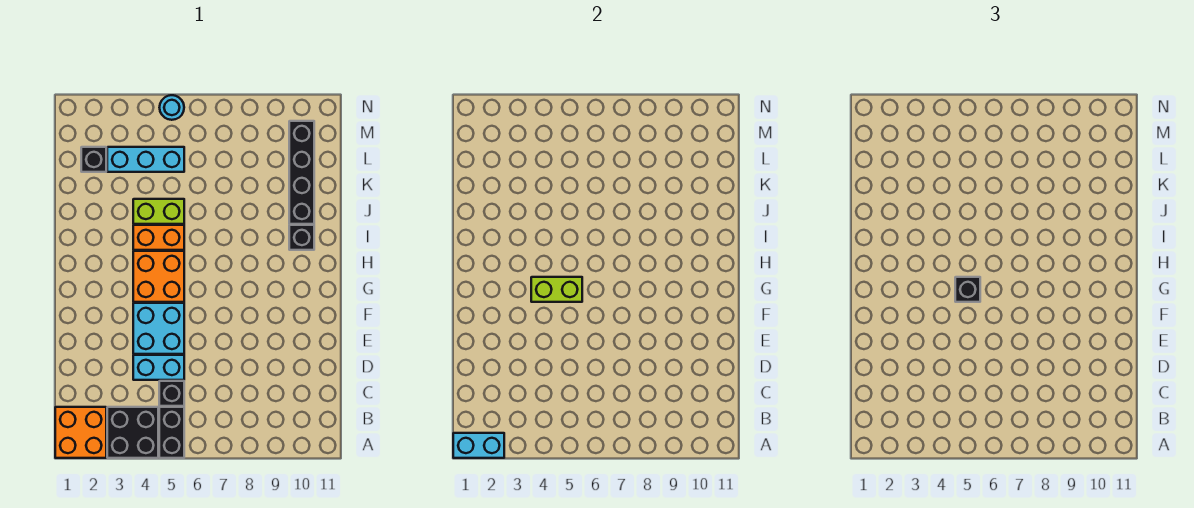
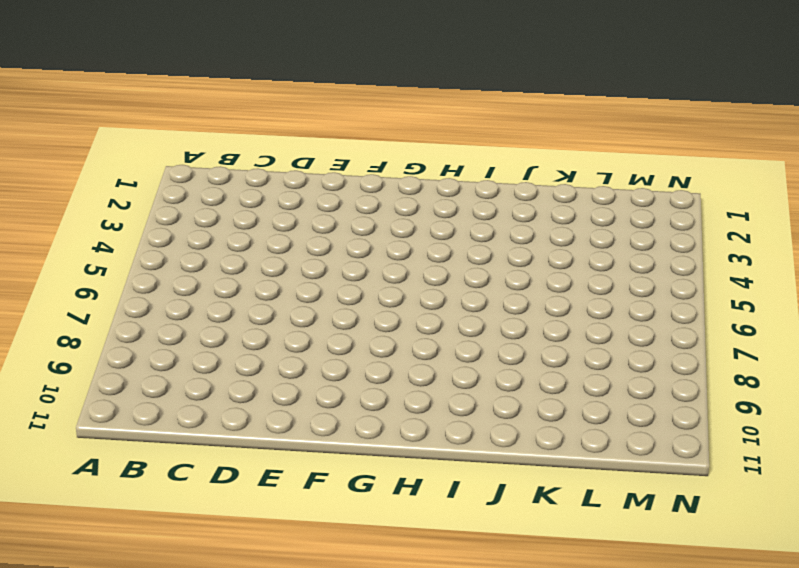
none -> orange brick A1:B2 level 1
none -> black brick A3:B4 level 1
none -> black brick A5:B5 level 1

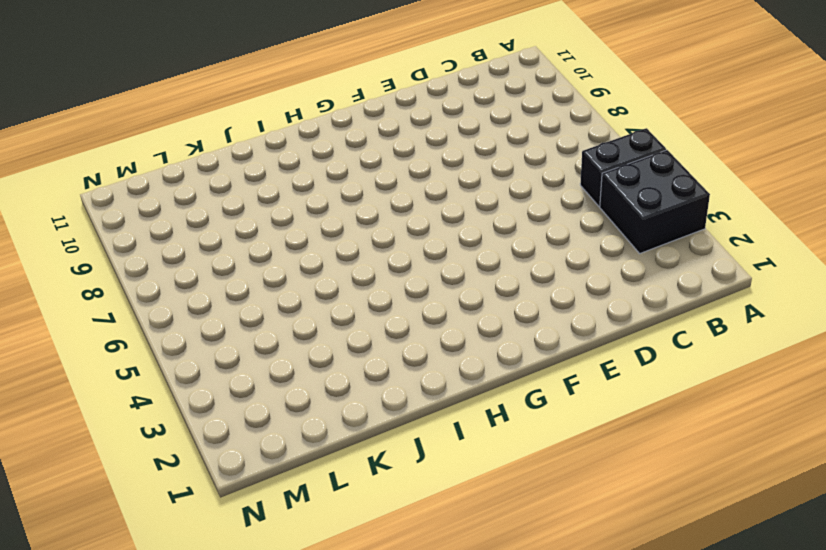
none -> orange brick A1:B2 level 1
none -> black brick C5 level 1
none -> cyan brick D4:D5 level 1

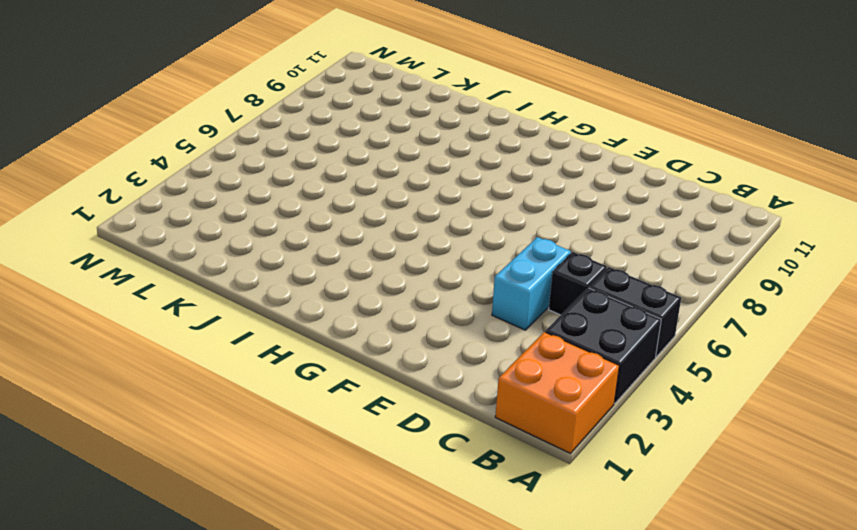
none -> cyan brick E4:F5 level 1
none -> orange brick G4:H5 level 1
none -> orange brick I4:I5 level 1

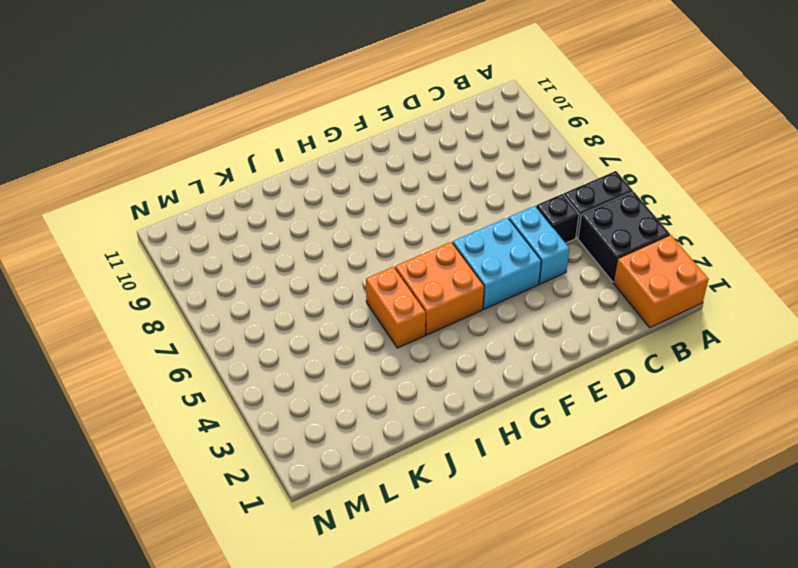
none -> black brick I10 level 1
none -> lime brick J4:J5 level 1
none -> black brick J10:M10 level 1

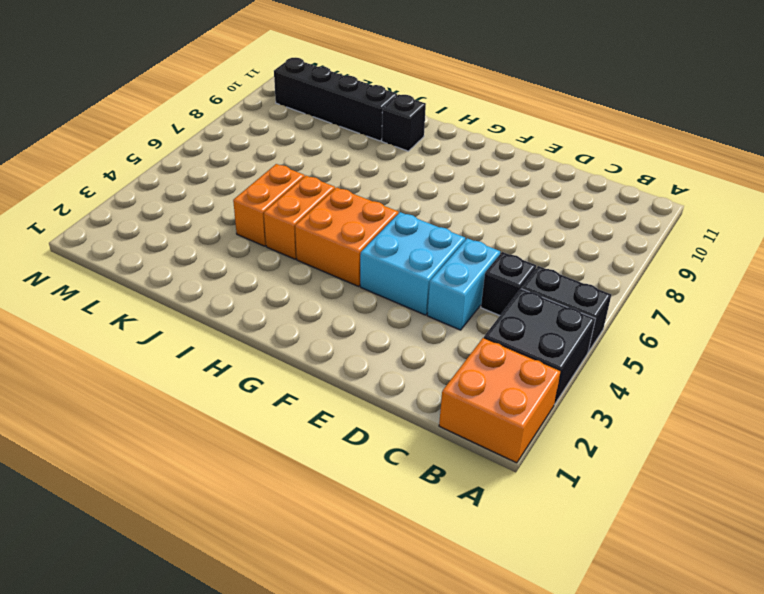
orange brick J4:J5 level 1 -> lime brick J4:J5 level 1
none -> black brick L2 level 1
none -> cyan brick L3:L5 level 1
none -> cyan round brick N5 level 1

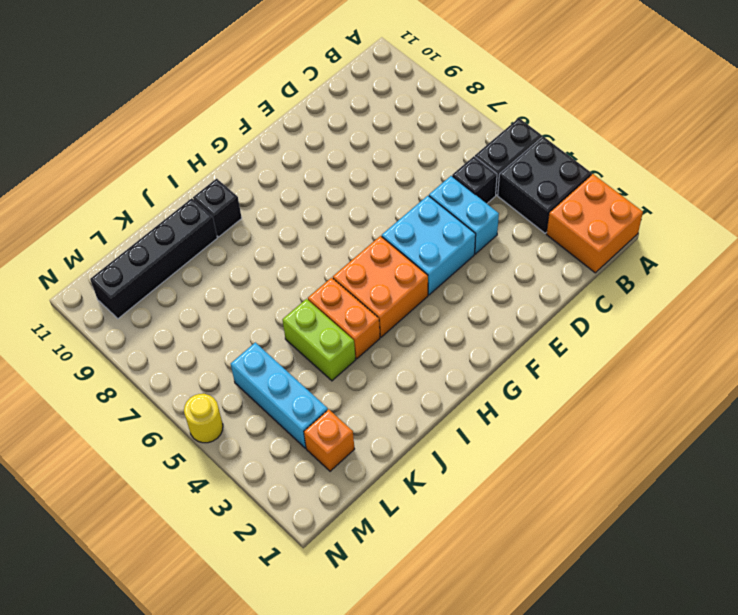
orange brick L2 level 1 -> black brick L2 level 1
yellow round brick N5 level 1 -> cyan round brick N5 level 1
none -> cyan brick A1:A2 level 2
none -> lime brick G4:G5 level 2
none -> black brick G5 level 3

